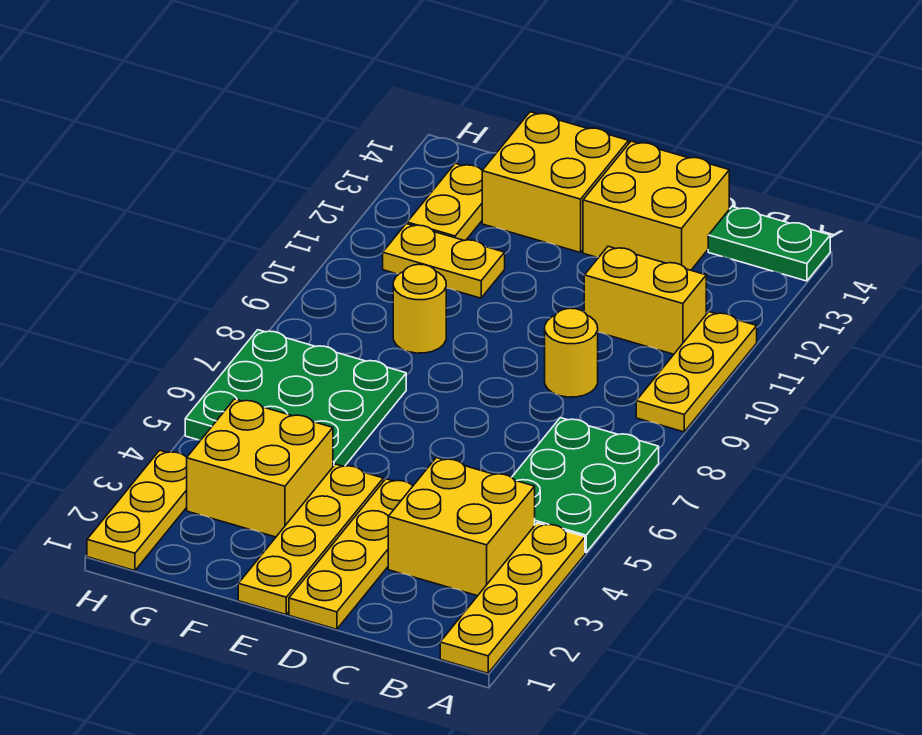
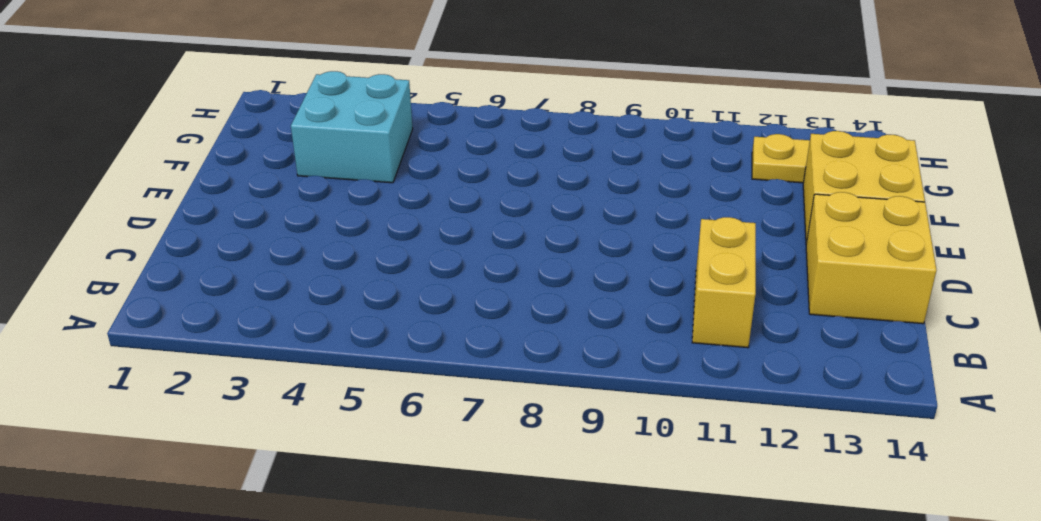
cyan brick F3:G4 level 1 -> yellow brick F3:G4 level 1
none -> yellow plate A1:A4 level 1
none -> green plate A5:B7 level 1
none -> yellow plate A9:A11 level 1

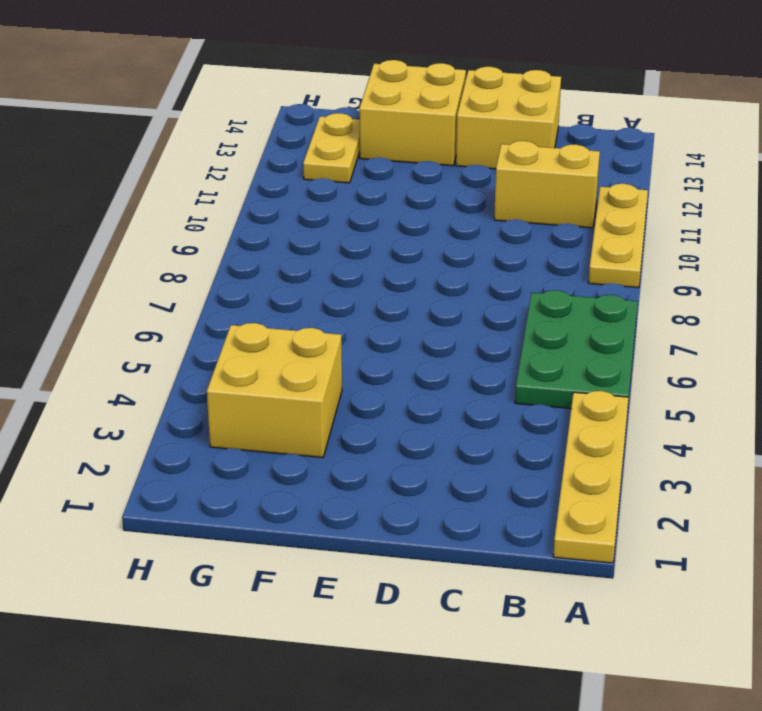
none -> green plate A14:B14 level 1
none -> yellow brick B3:C4 level 1
none -> yellow round brick C9 level 1

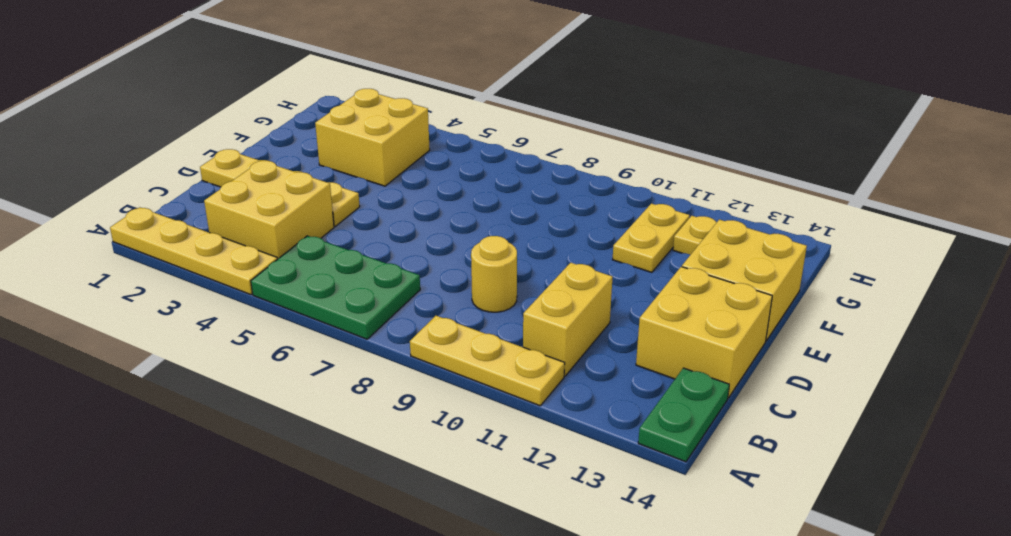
none -> yellow plate E1:E4 level 1
none -> green plate F5:H7 level 1
none -> yellow round brick F9 level 1

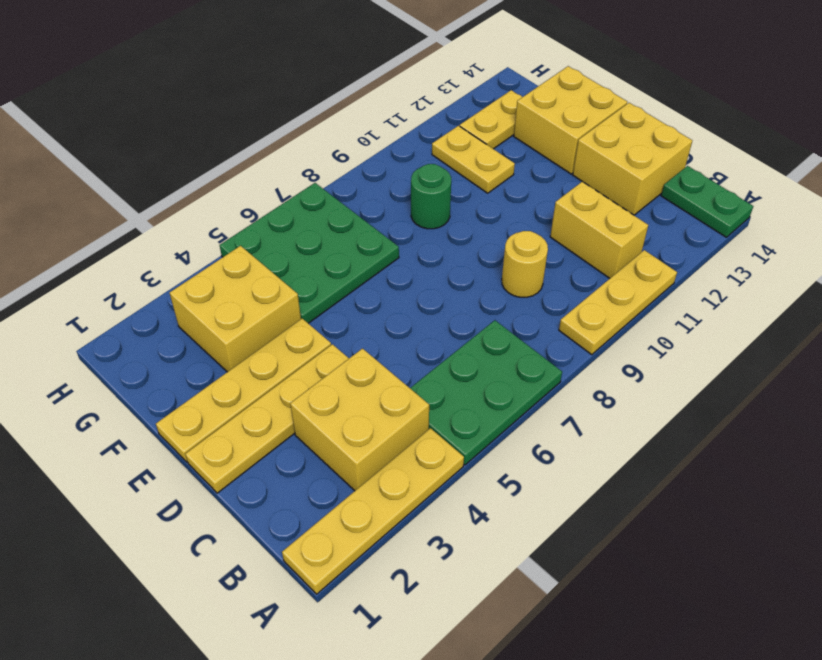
green round brick F9 level 1 -> yellow round brick F9 level 1
none -> yellow plate H1:H3 level 1

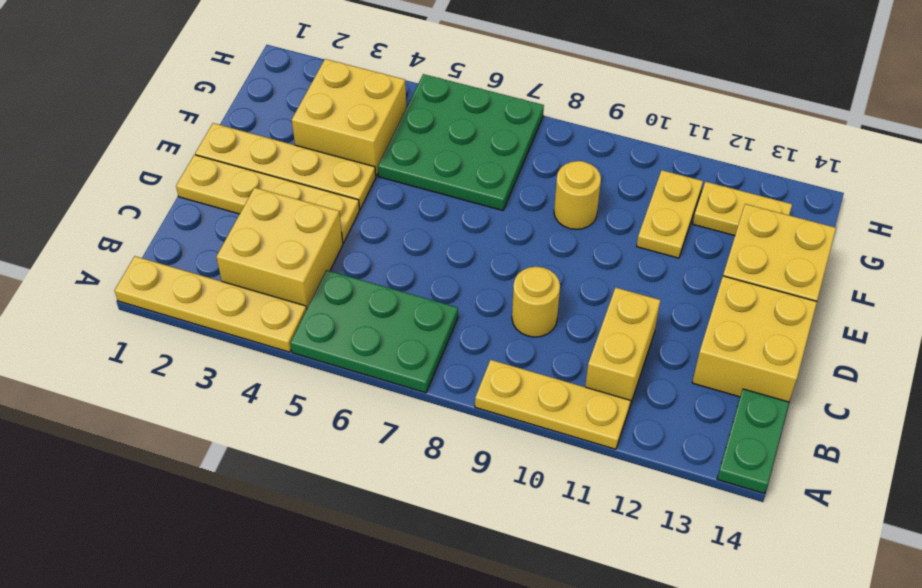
none -> yellow plate H1:H3 level 1

